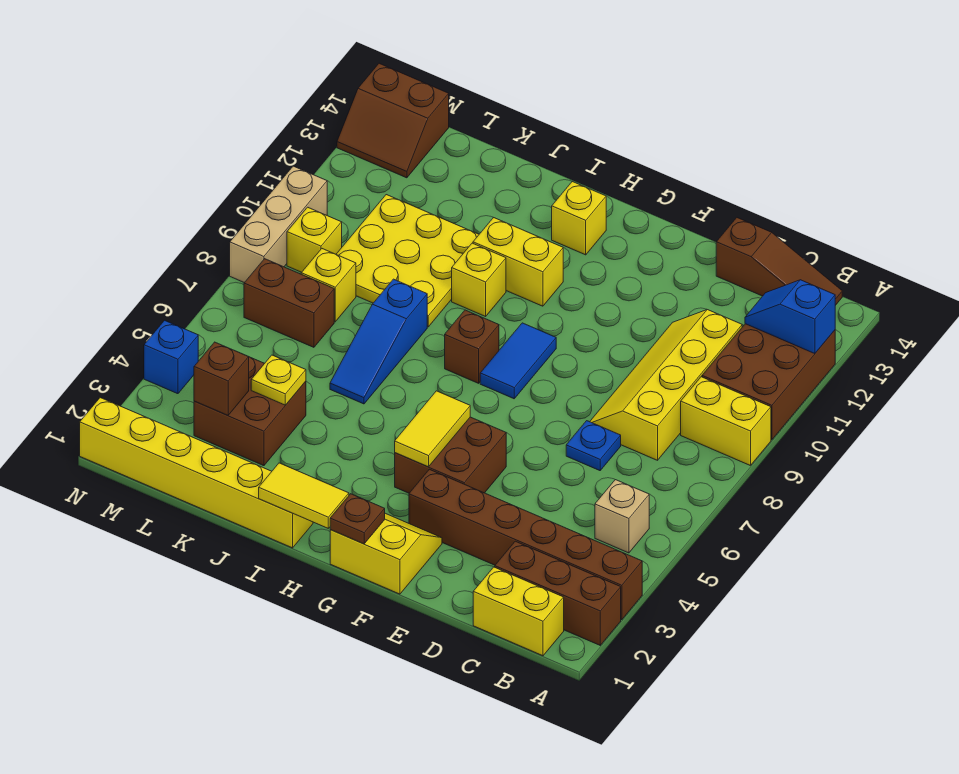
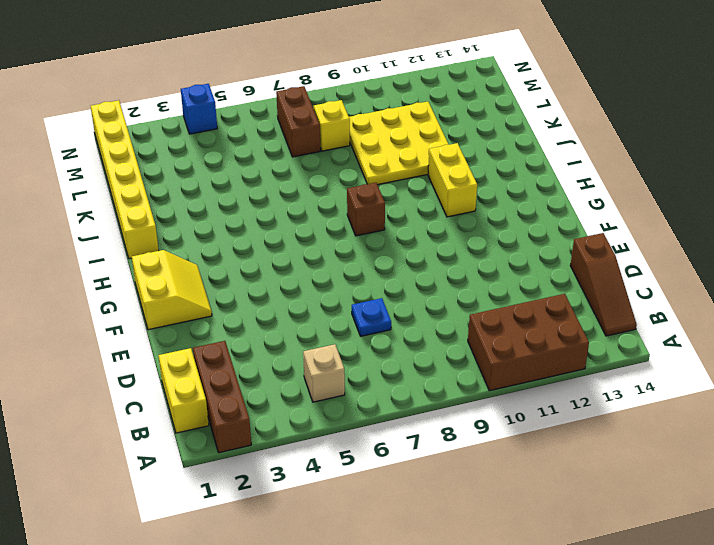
none -> brown brick A3:F3 level 1
none -> yellow brick A9:B9 level 1
none -> yellow slope C8:D11 level 1 top C
none -> brown brick F4:G5 level 1

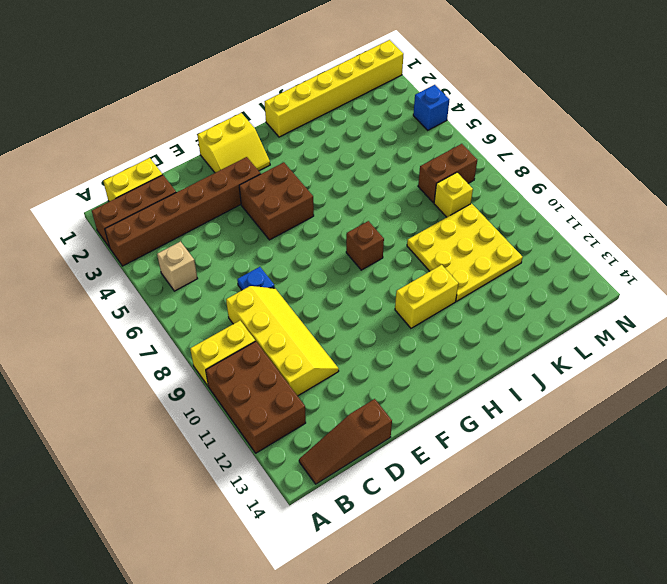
none -> blue tile G8:G9 level 1
none -> yellow brick H13 level 1
none -> yellow brick I10 level 1
none -> blue slope J6:J8 level 1 top 8

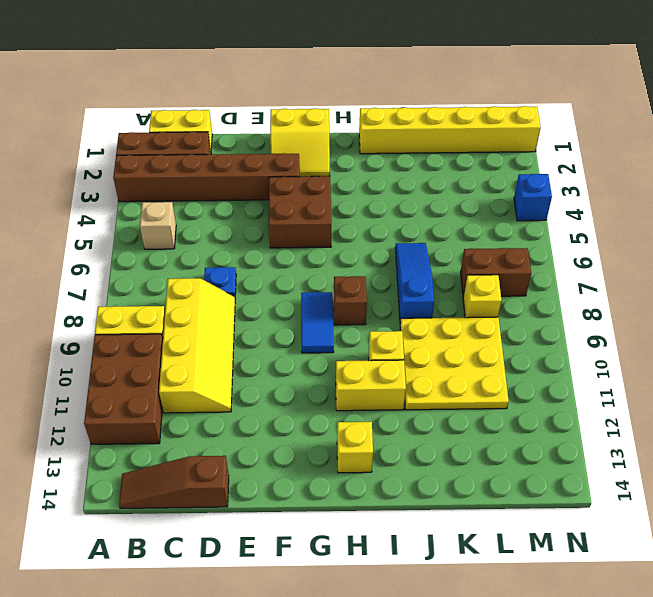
none -> brown brick K3:L4 level 1
none -> yellow brick M9 level 1
none -> brown slope M13:N14 level 1 top 14
none -> tan brick N8:N10 level 1

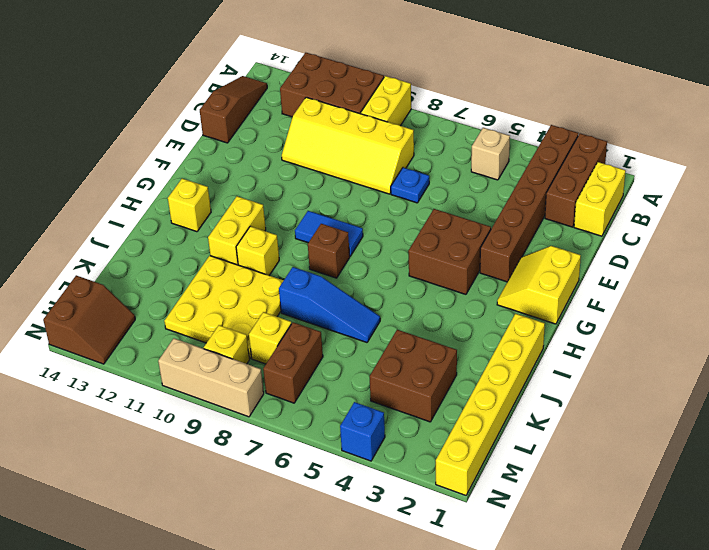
none -> blue slope A12:B12 level 2 top A
none -> brown plate G1 level 2
none -> yellow tile G4:G5 level 2
none -> yellow tile H1:I1 level 2

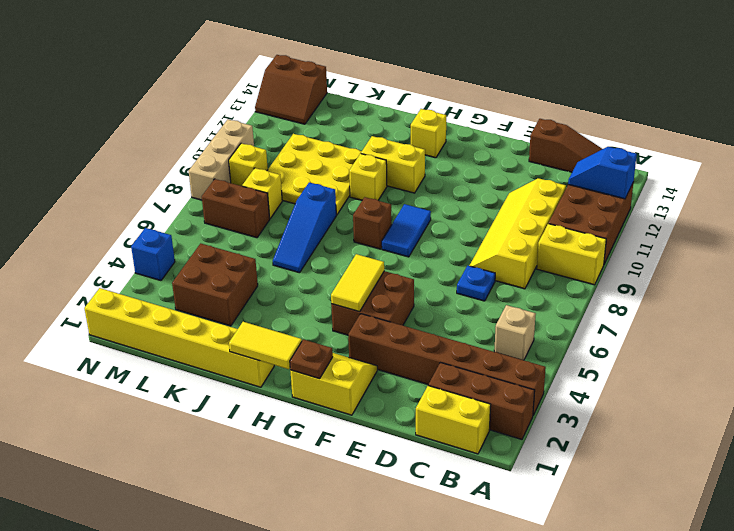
none -> yellow plate K4 level 2
none -> brown brick L3 level 2

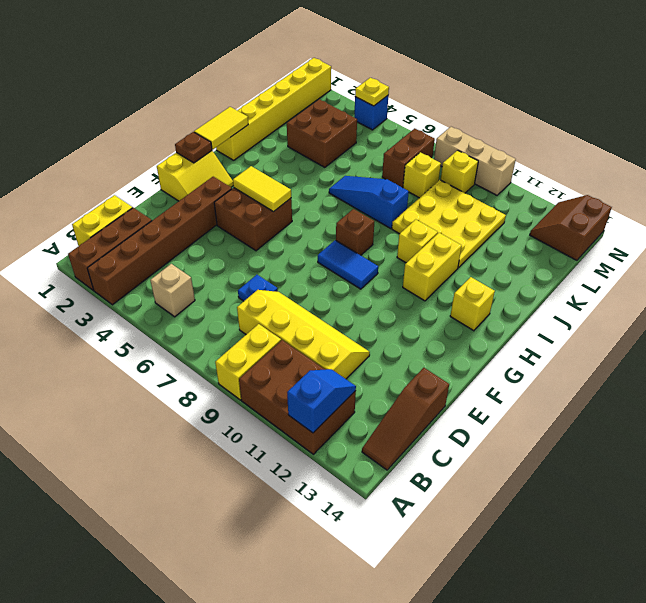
yellow plate N4 level 2 -> yellow plate K4 level 2
none -> brown brick L3 level 2

